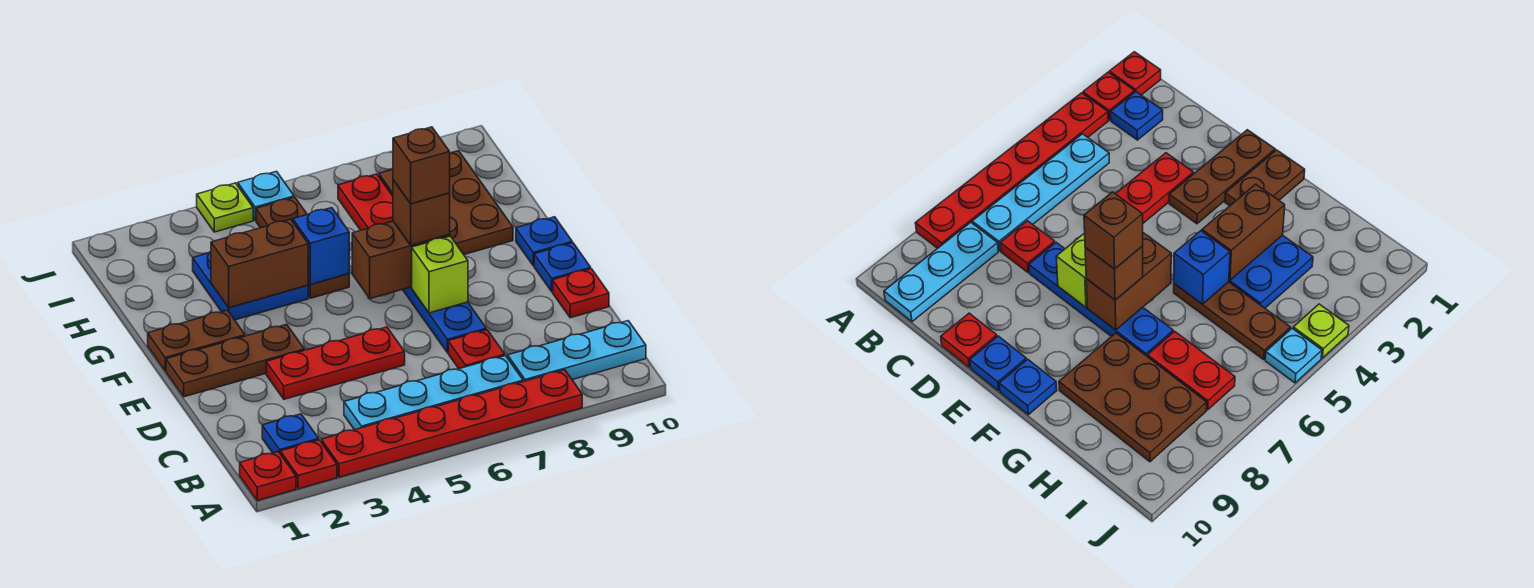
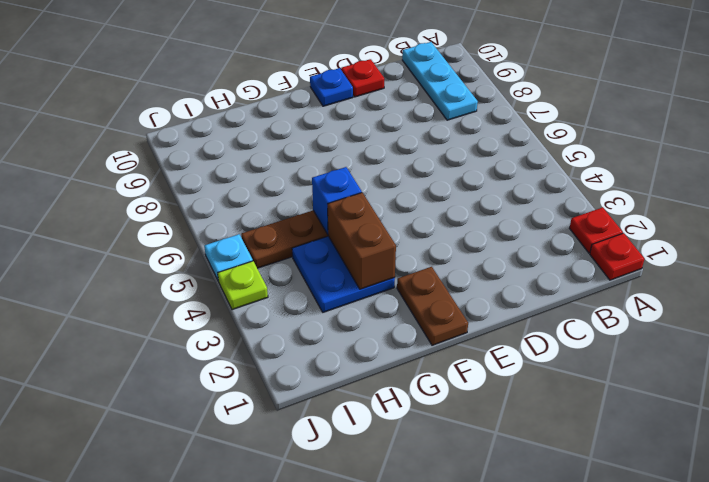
none -> red plate A3:A8 level 1
none -> blue plate B2 level 1
none -> cyan plate B4:B7 level 1

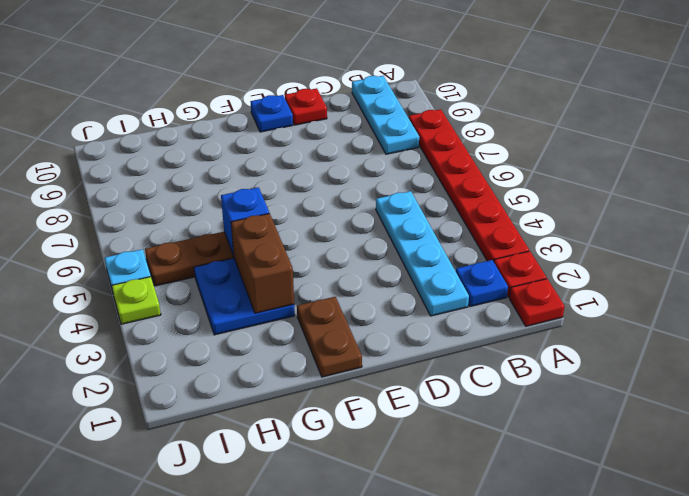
cyan plate C2:C5 level 1 -> cyan plate B4:B7 level 1
none -> red plate C7 level 1
none -> red plate D3:D5 level 1
none -> blue plate D7:G7 level 1

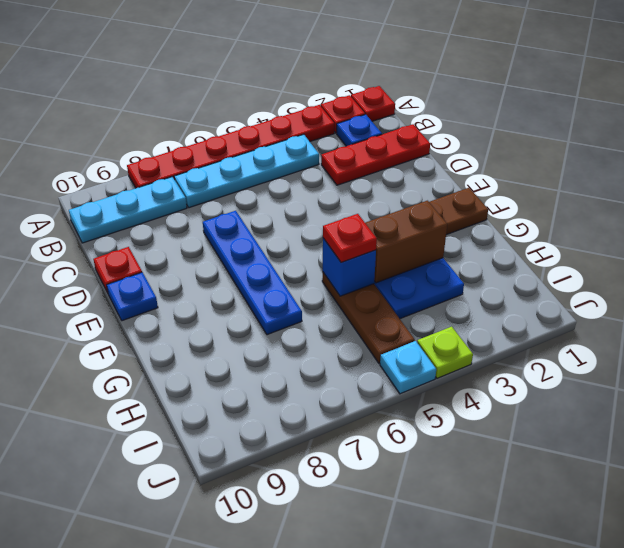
red plate C1:C3 level 1 -> red plate D3:D5 level 1
red plate G5 level 3 -> red plate C7 level 1
none -> brown plate E1:E3 level 1
none -> blue plate F10 level 1
none -> brown plate G8:I9 level 1

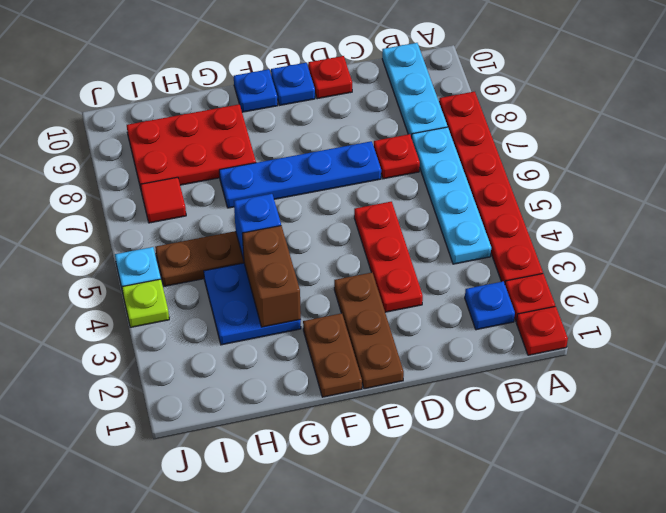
red plate G8:I9 level 1 -> brown plate G8:I9 level 1
red tile I7 level 1 -> red plate H7:I7 level 1
none -> lime brick E7 level 2
none -> brown brick F6:F7 level 2
none -> brown brick F7 level 3

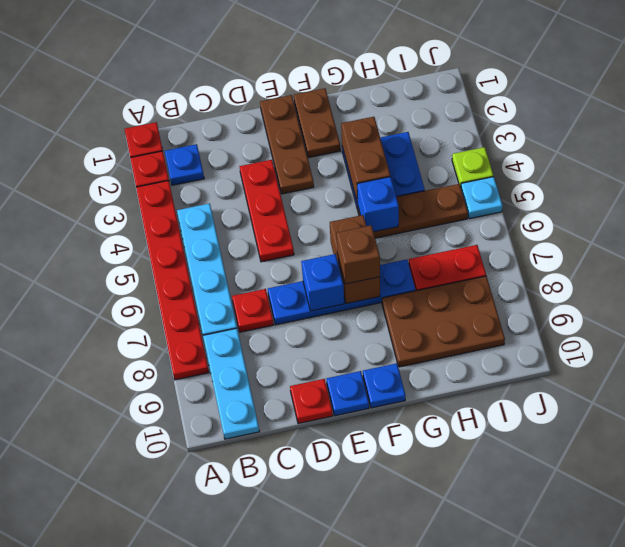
blue brick E7 level 2 -> lime brick E7 level 2
none -> brown brick F7 level 4

